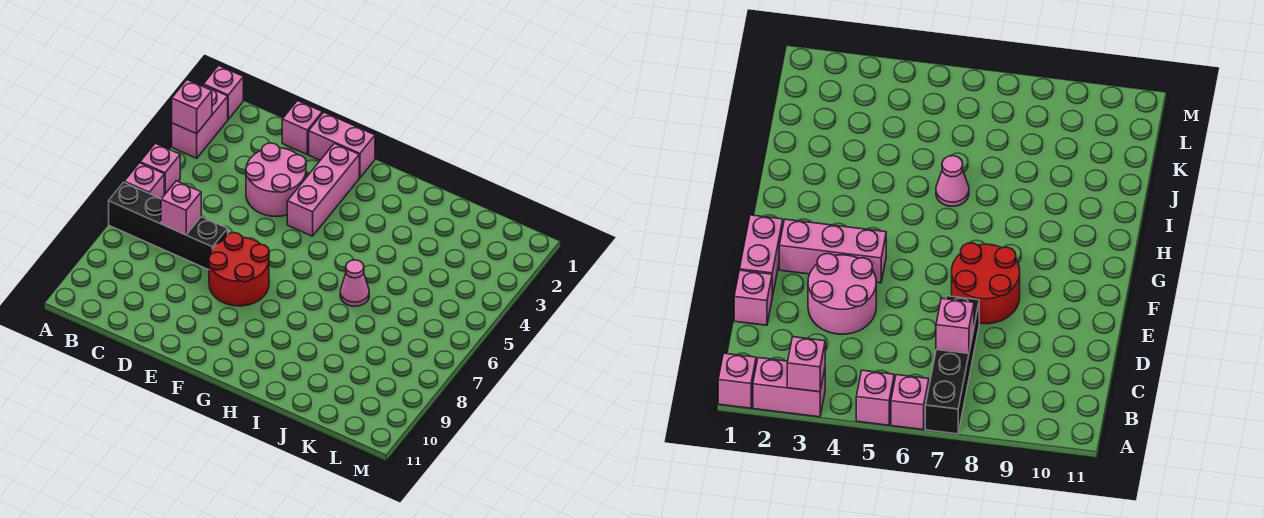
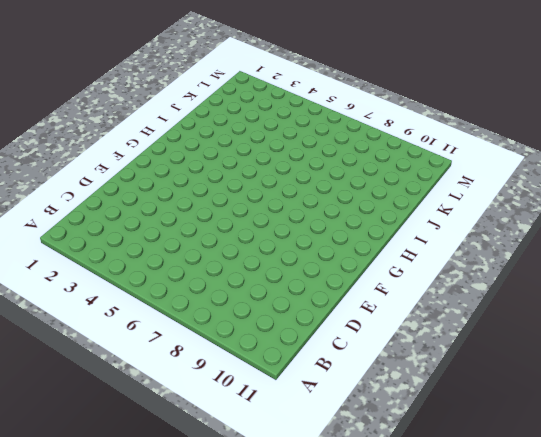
none -> pink brick A1 level 1
none -> pink brick A2:A3 level 1
none -> pink brick A5 level 1

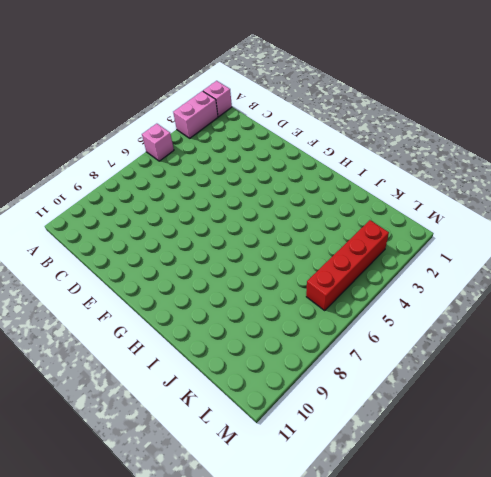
red brick L3:L6 level 1 -> none
none -> pink brick A6 level 1
none -> black brick A7:D7 level 1
none -> pink brick D1 level 1

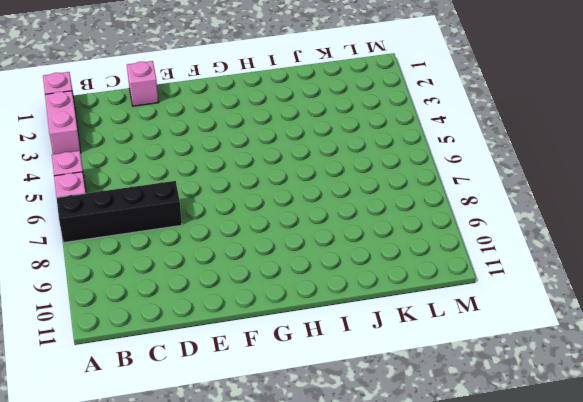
none -> pink round brick D3:E4 level 1
none -> pink brick E1:F1 level 1
none -> red round brick E7:F8 level 1

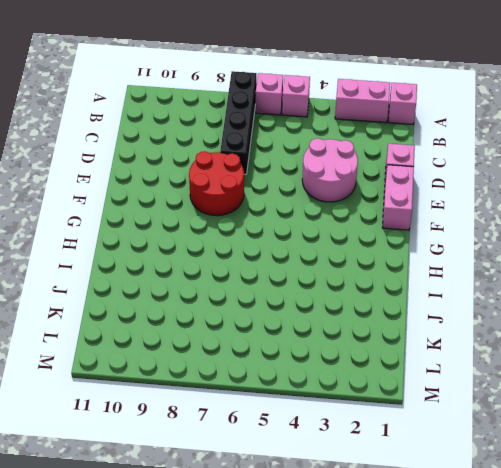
none -> pink brick F2:F4 level 1
none -> pink cone I6 level 1
none -> pink brick A3 level 2

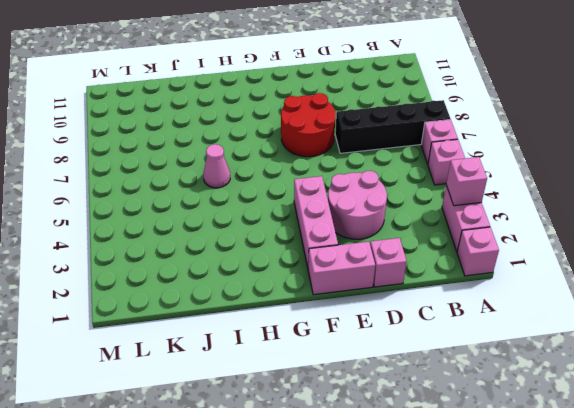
none -> pink brick C7 level 2

